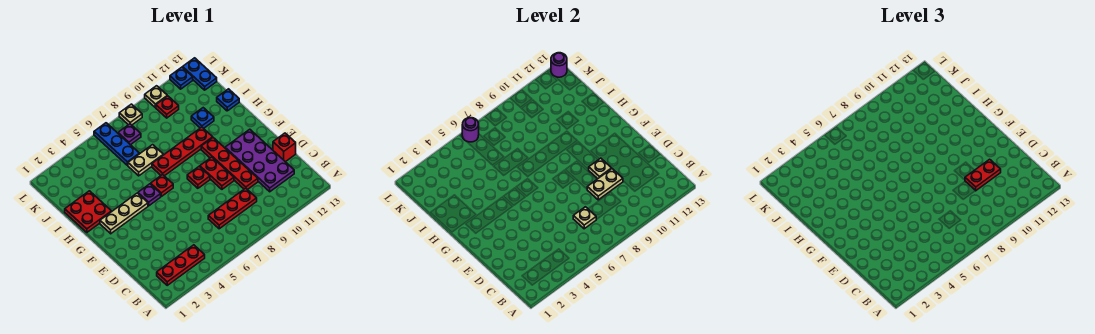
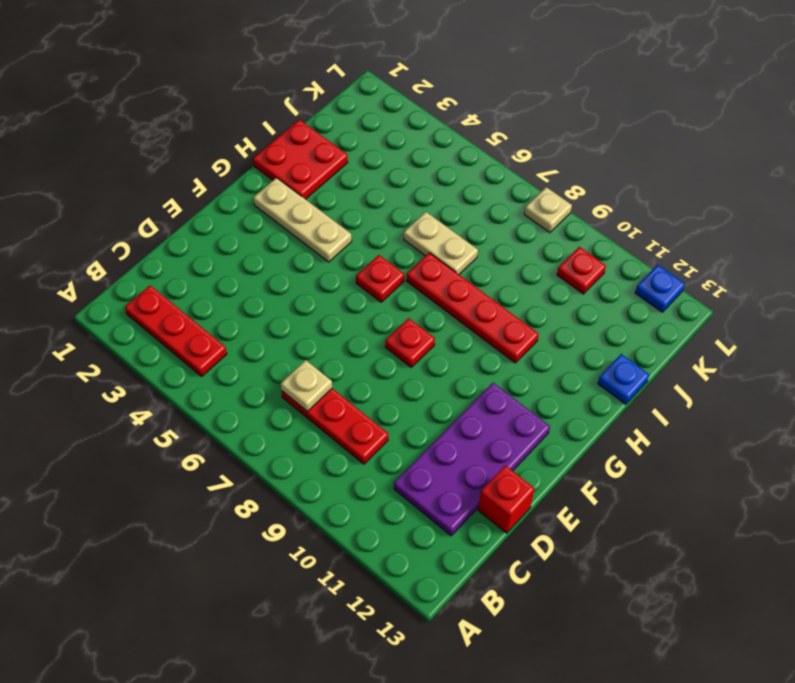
none -> red plate D10:G10 level 1
none -> red plate E9:F9 level 1
none -> purple plate G5 level 1

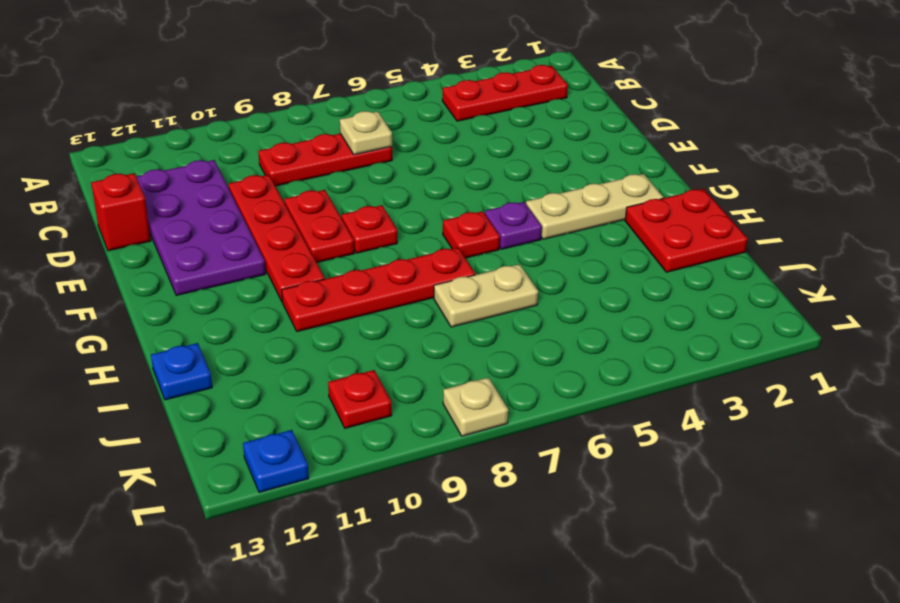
none -> blue plate I11 level 1
none -> blue plate J6:L6 level 1
none -> purple plate K7 level 1

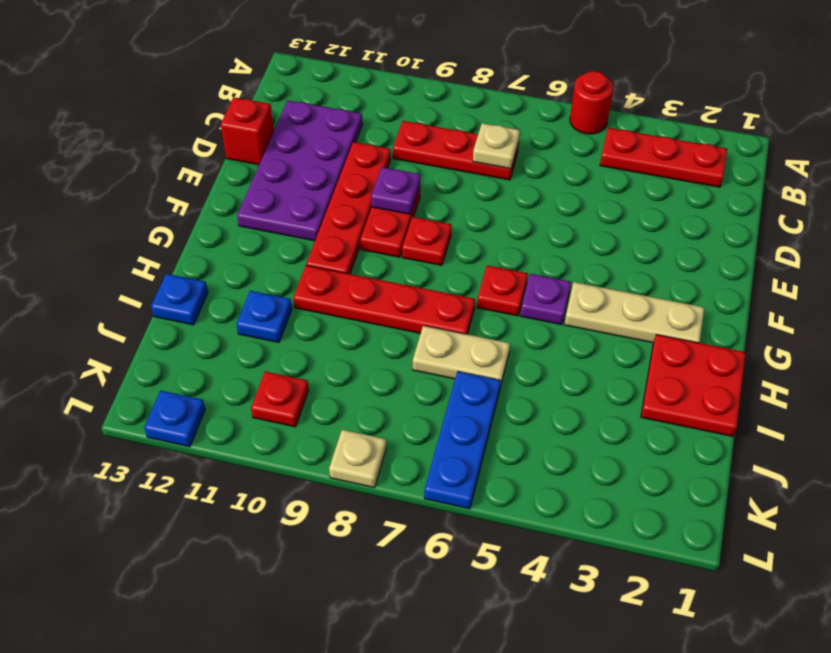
red round brick A5 level 1 -> none
purple plate E9 level 2 -> purple plate K7 level 1
none -> blue plate K13:L13 level 1
none -> tan plate L10 level 1
none -> tan plate D9:D10 level 2

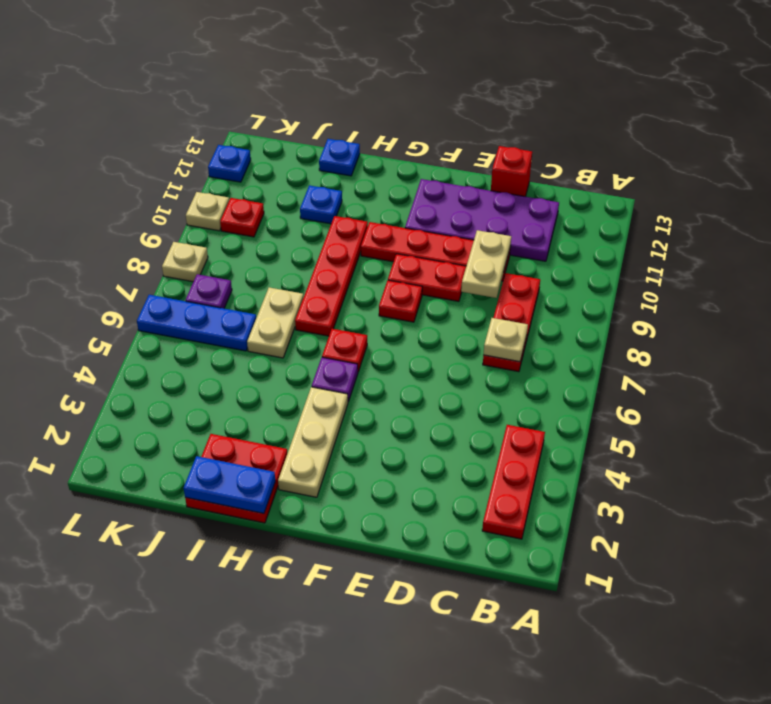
blue plate H1:I1 level 2 -> blue plate K13:L13 level 1
none -> tan plate E10 level 2
none -> purple round brick L6 level 2
none -> purple round brick L13 level 2

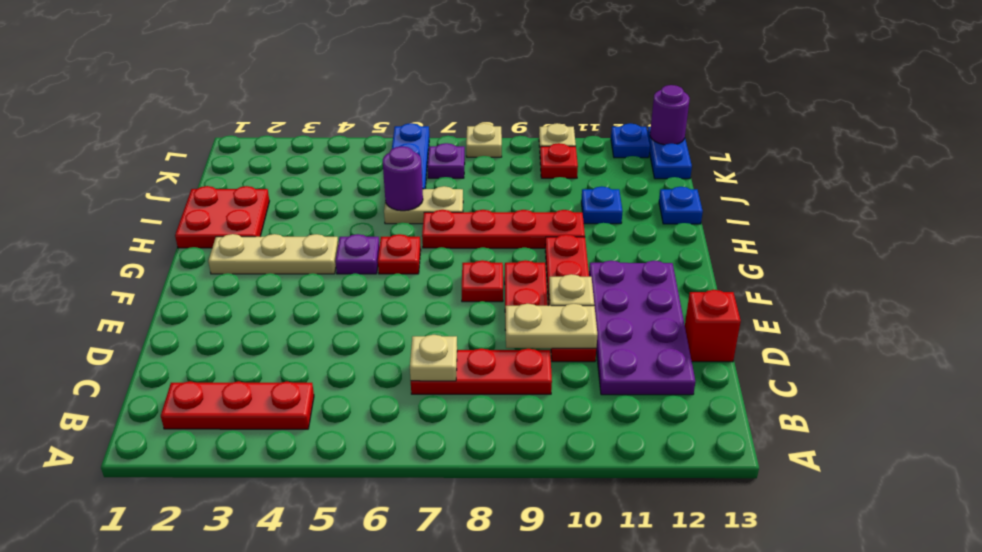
purple round brick I6 level 2 -> purple round brick L6 level 2
none -> red plate D10:D11 level 3

